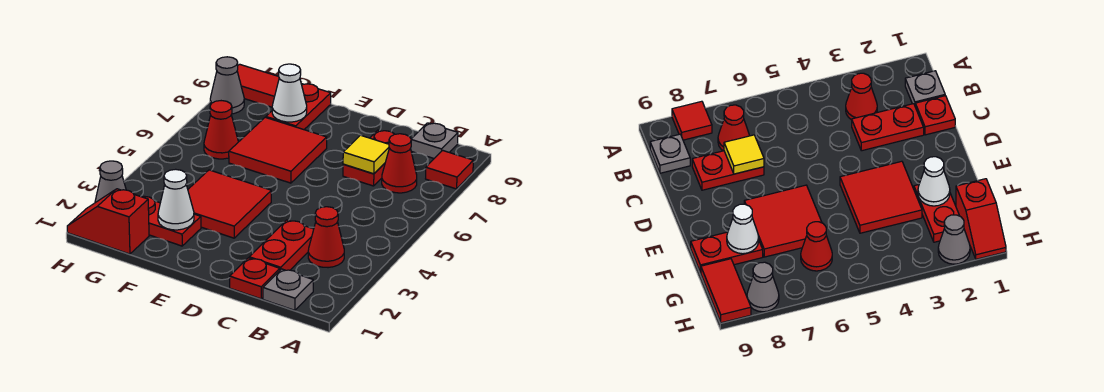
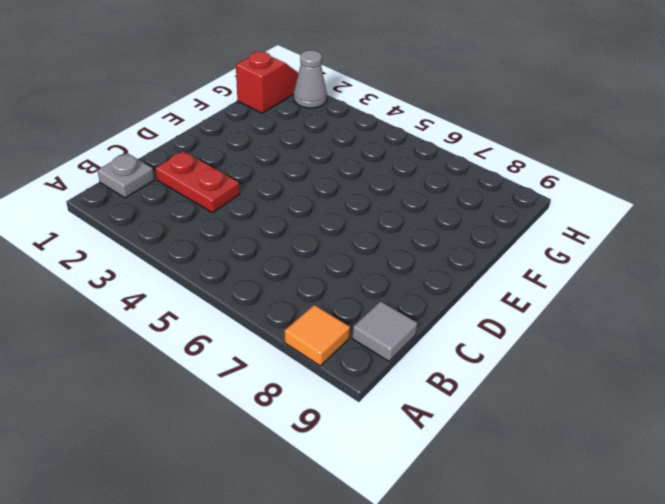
orange tile A8 level 1 -> red tile A8 level 1
grey tile B9 level 1 -> grey plate B9 level 1
none -> red cone B3 level 1
none -> red cone B7 level 1
none -> red plate C1 level 1

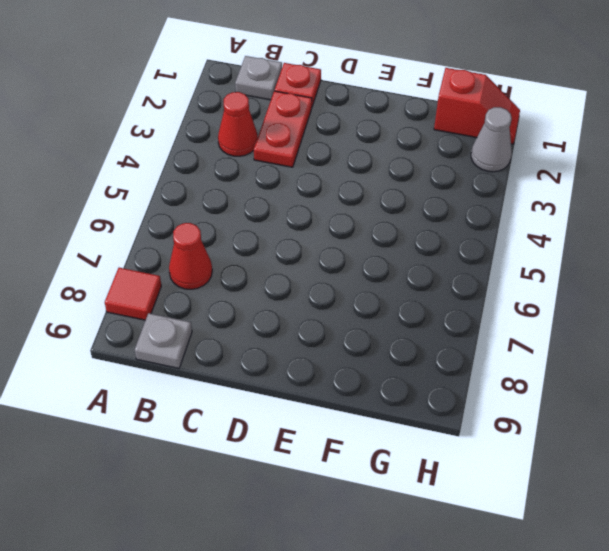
none -> red plate C7:C8 level 1
none -> red tile E3:F4 level 1
none -> red tile E6:F7 level 1

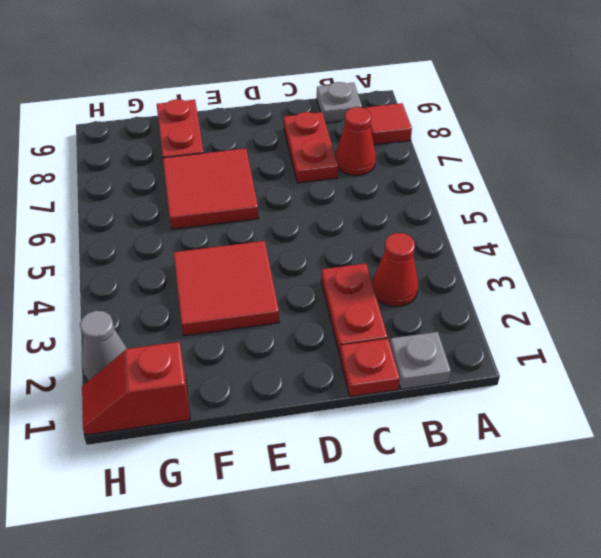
none -> red plate F2:G2 level 1
none -> red cone G6 level 1
none -> red tile G9:H9 level 1

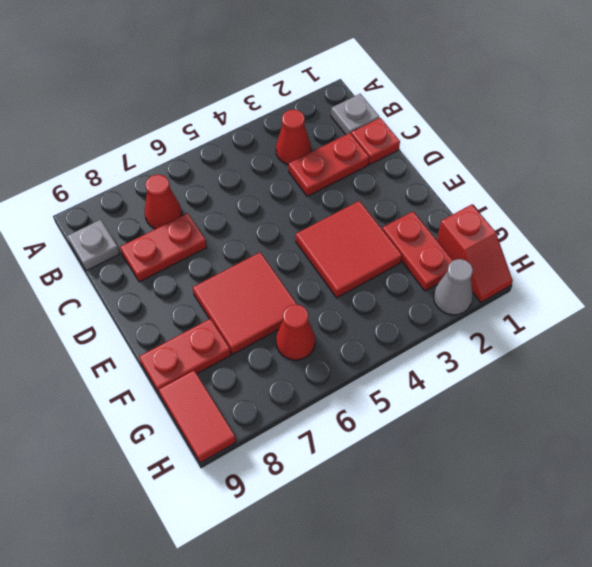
none -> red tile A8 level 1
none -> grey cone H8 level 1
none -> yellow tile C7 level 2

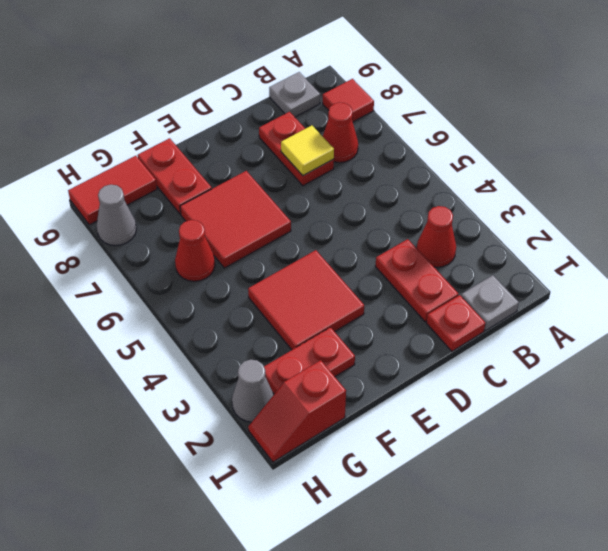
none -> white cone F2 level 2
none -> white cone F8 level 2

